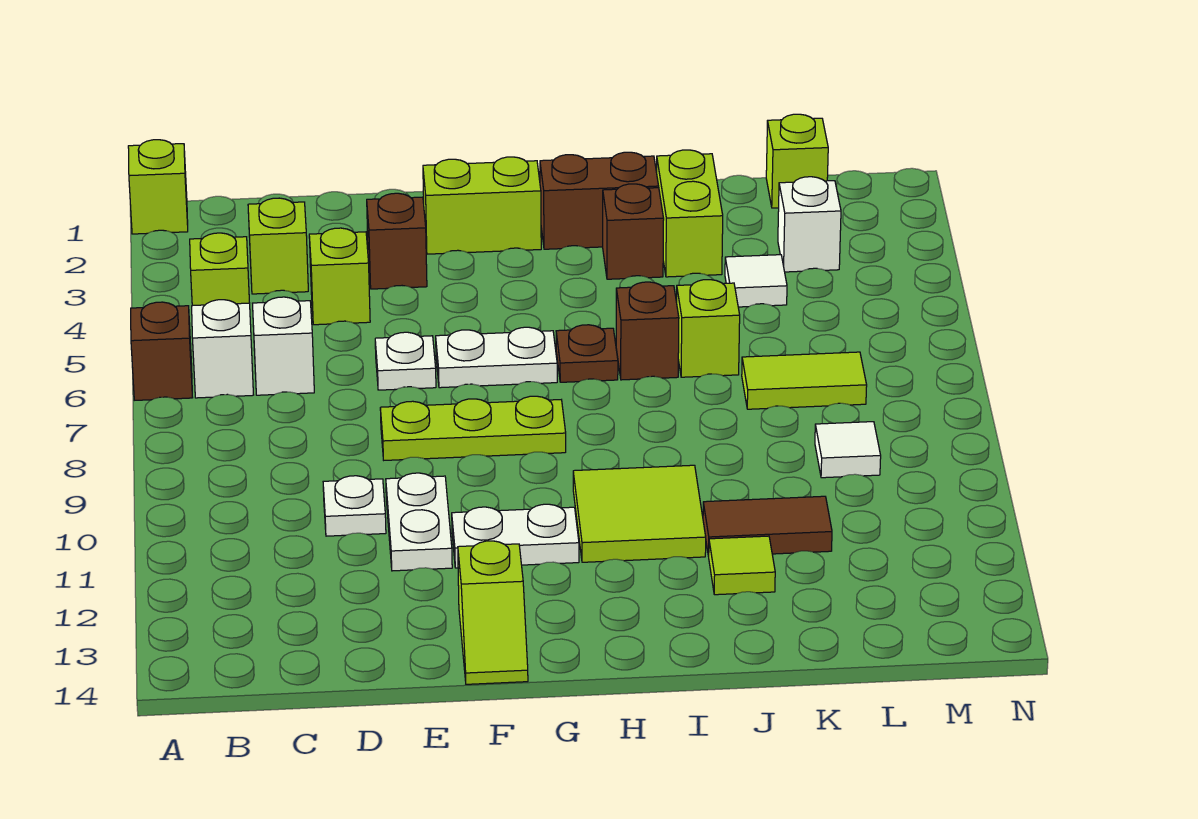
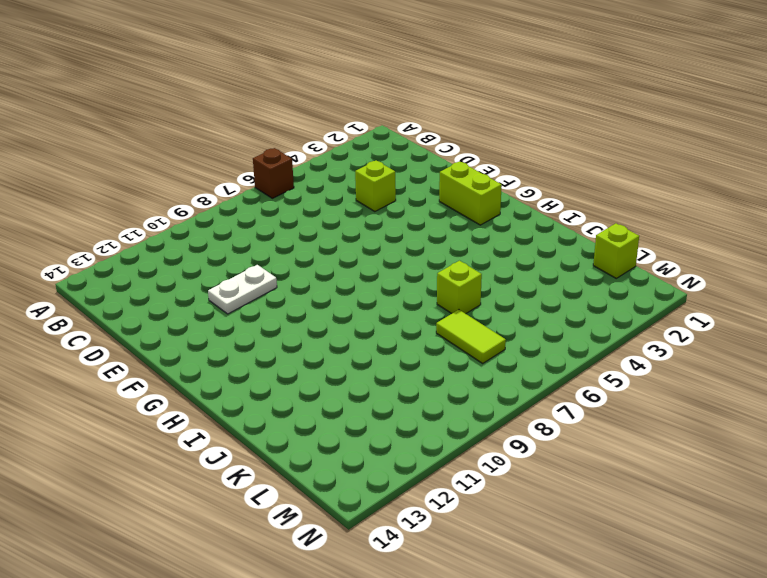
none -> lime brick A1 level 1
none -> lime brick B4 level 1
none -> white brick B6 level 1
none -> lime brick C3 level 1

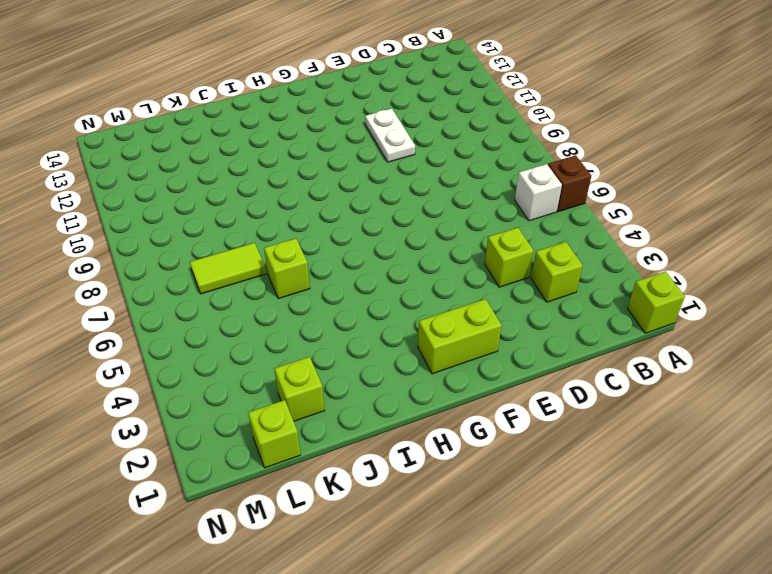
lime brick K2 level 1 -> lime brick B4 level 1
none -> white brick C6 level 1
none -> white plate D10 level 1
none -> brown brick E3 level 1
none -> white plate E6 level 1

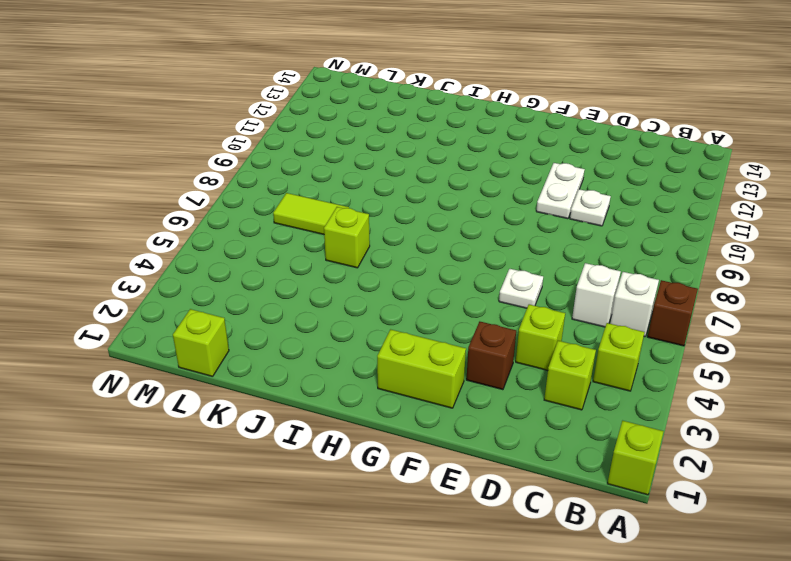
none -> lime plate E8:G8 level 1
none -> white plate F6:G6 level 1
none -> white plate F11:G11 level 1
none -> lime slope F13:F14 level 1 top 13

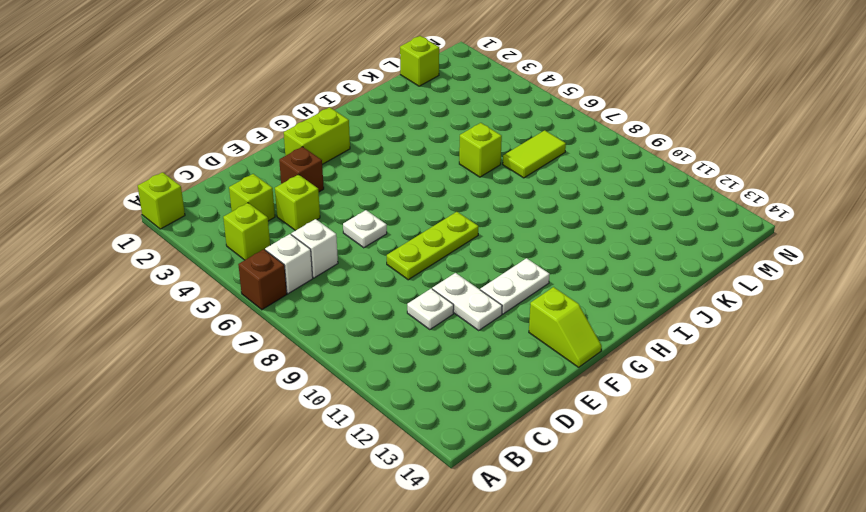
none -> white plate F6:G6 level 1
none -> brown brick H2:I2 level 1
none -> brown plate H6 level 1
none -> lime tile H10:I11 level 1

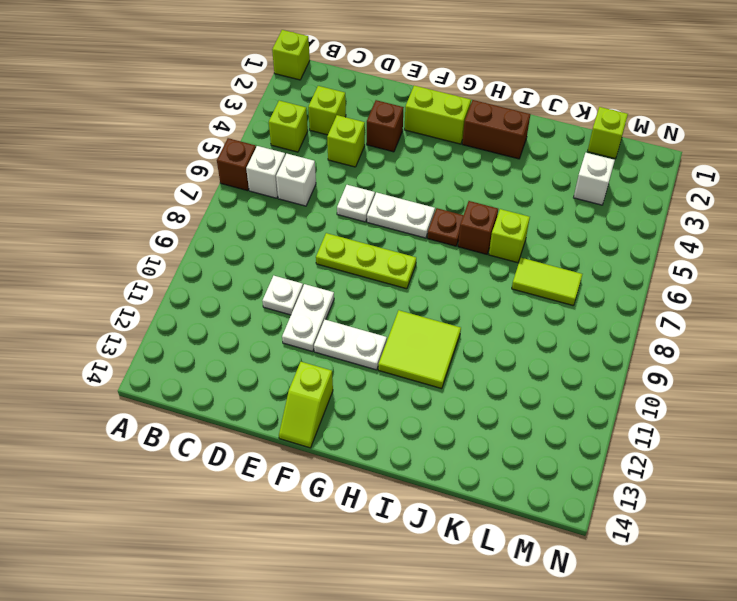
none -> brown brick I3 level 1
none -> lime brick J2:J3 level 1
none -> brown tile J11:K11 level 1
none -> lime tile J12 level 1

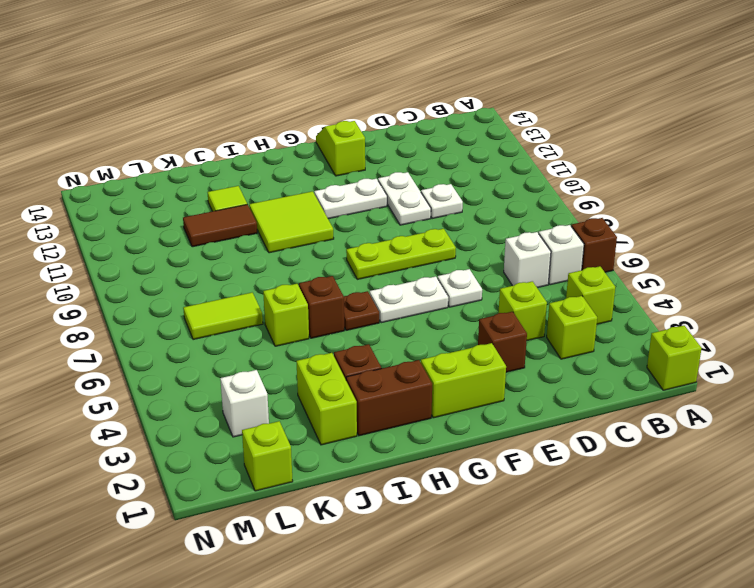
none -> white tile K4 level 1
none -> white tile L9 level 1

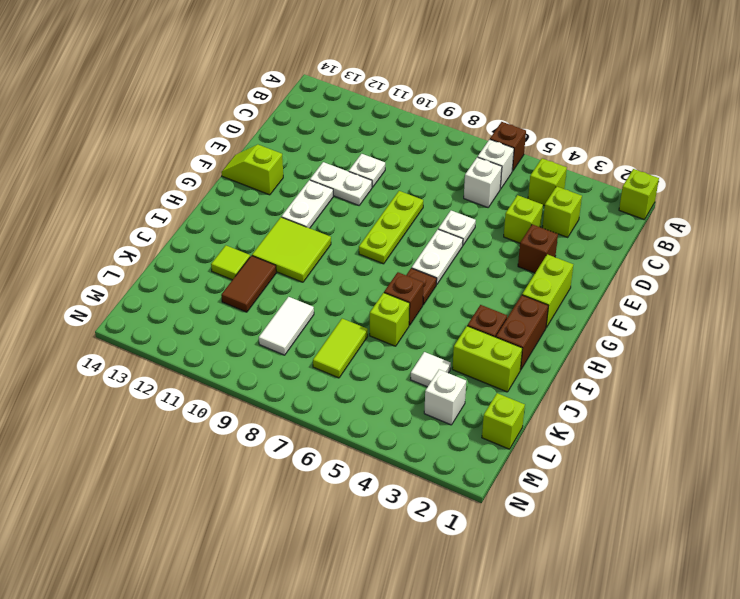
white tile K9:L9 level 1 -> white tile L9 level 1

